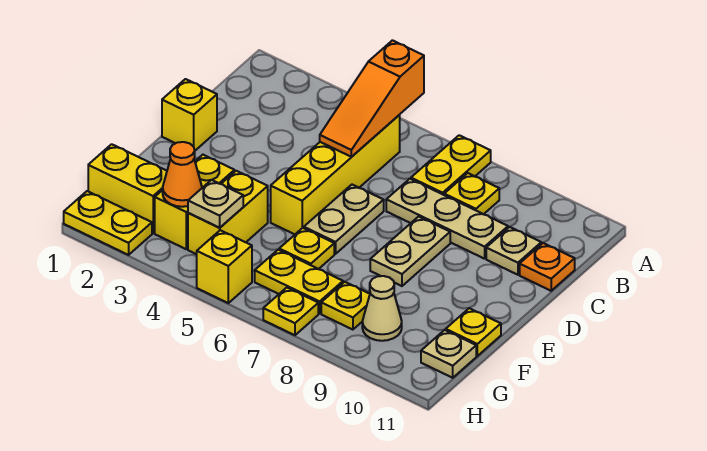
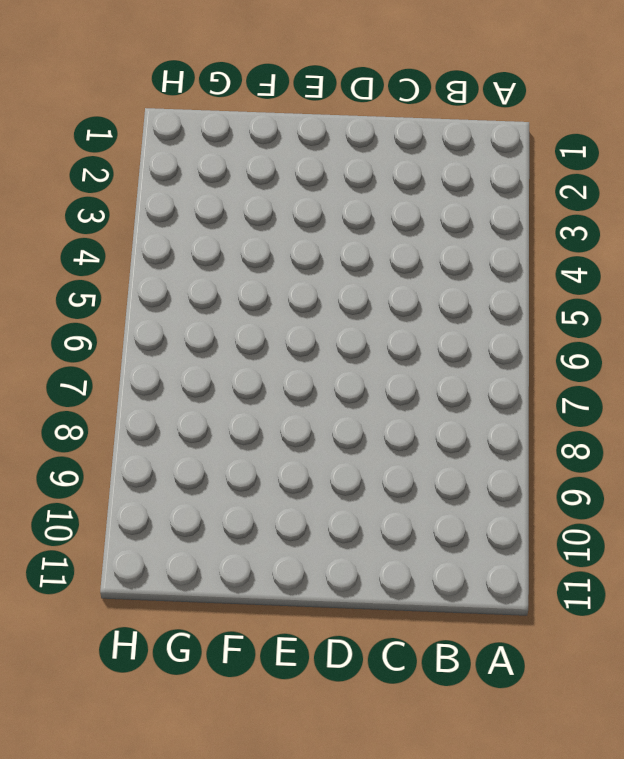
none -> yellow plate A7:B7 level 1
none -> yellow brick B5:E5 level 1
none -> yellow plate B8 level 1

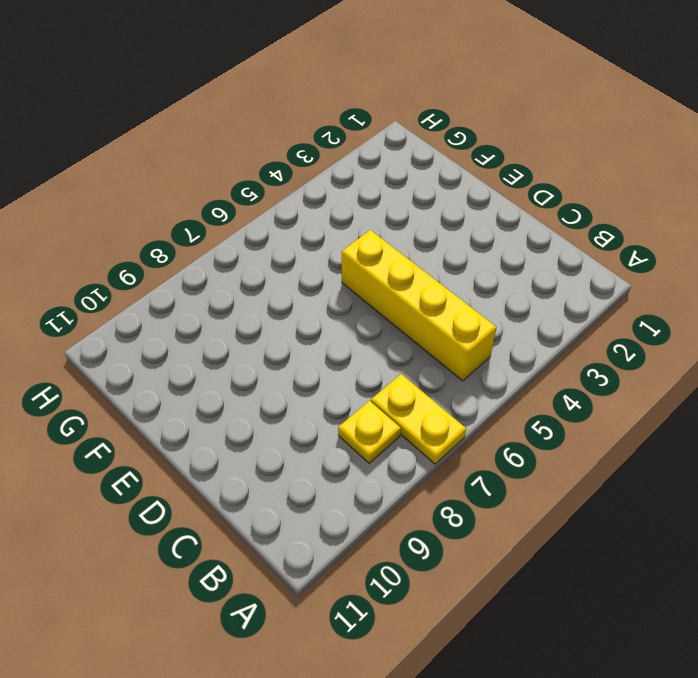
none -> tan plate C7:C9 level 1
none -> tan plate C10 level 1
none -> orange plate C11 level 1

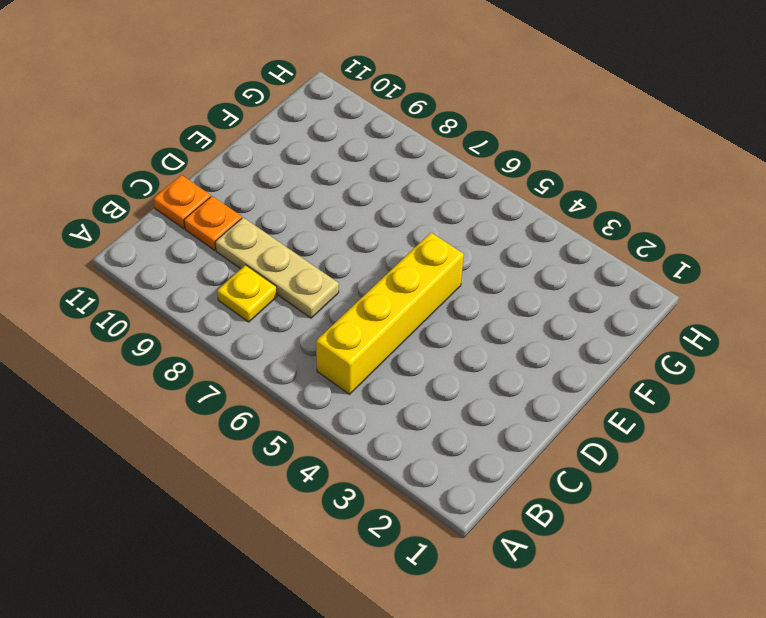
orange plate C10 level 1 -> tan plate C10 level 1
none -> yellow plate A7:B7 level 1
none -> yellow brick D1 level 1
none -> tan plate D6:E6 level 1

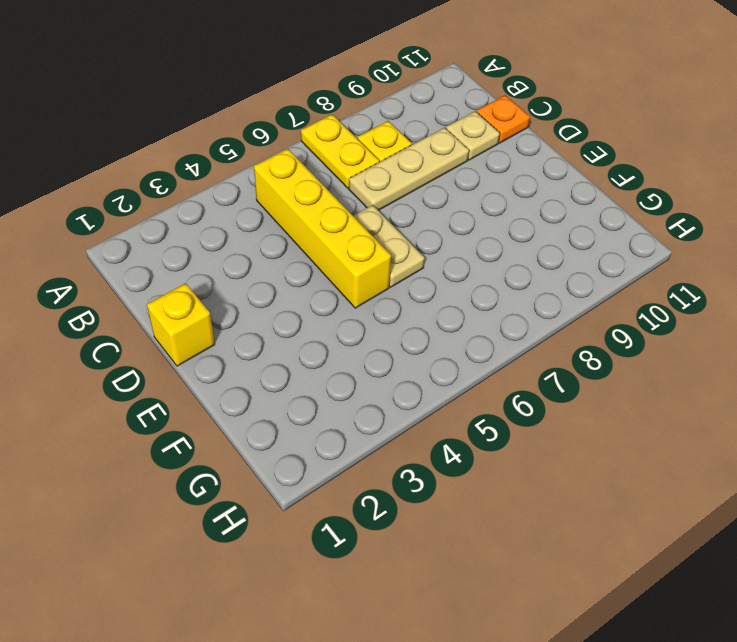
none -> tan plate D8:E8 level 1
none -> yellow brick F3:G3 level 1
none -> yellow brick F4:G4 level 1

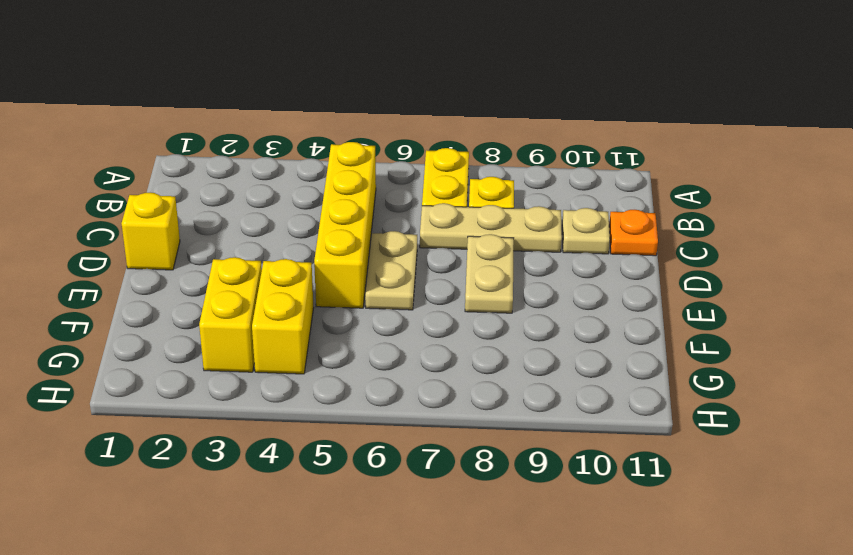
none -> yellow plate F6 level 1
none -> yellow plate F11 level 1
none -> yellow brick G1:G2 level 1

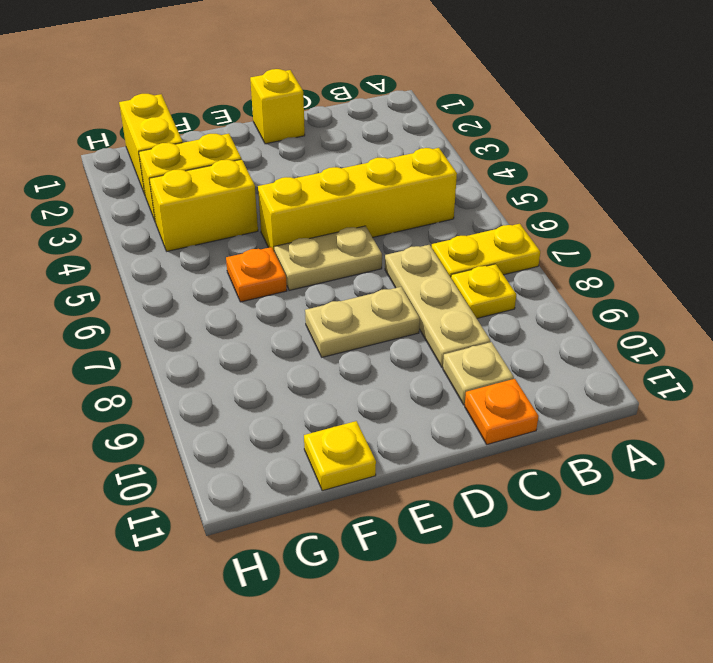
orange plate F6 level 1 -> yellow plate F6 level 1
none -> yellow plate G6:G7 level 1
none -> yellow plate G8 level 1
none -> tan cone G9 level 1

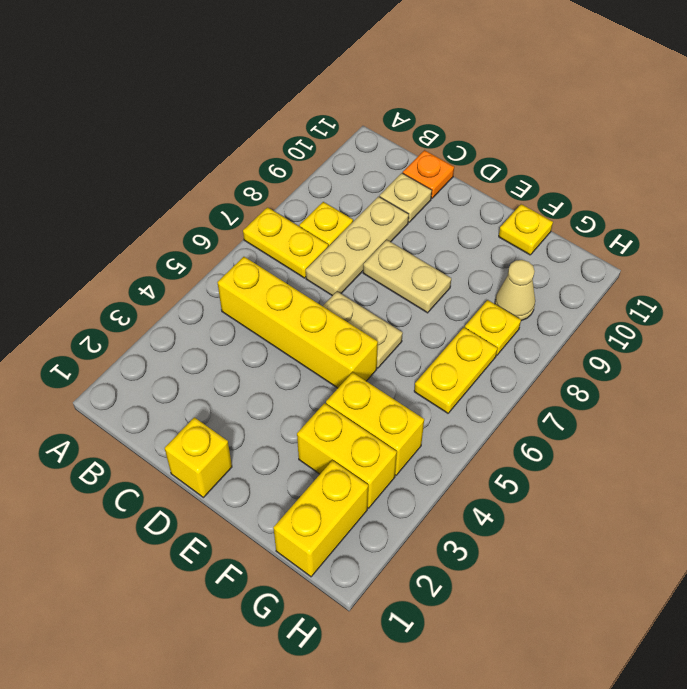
none -> yellow plate F6 level 1
none -> tan plate G11 level 1
none -> yellow plate H1:H2 level 1

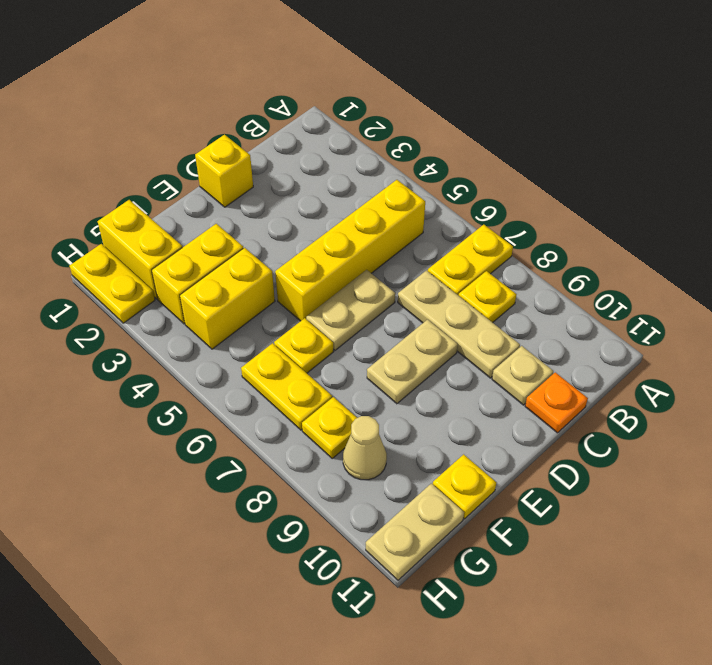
tan plate G11:H11 level 1 -> tan plate G11 level 1
none -> yellow brick H5 level 1
none -> yellow plate H7 level 1
none -> orange slope A5:C5 level 2 top A

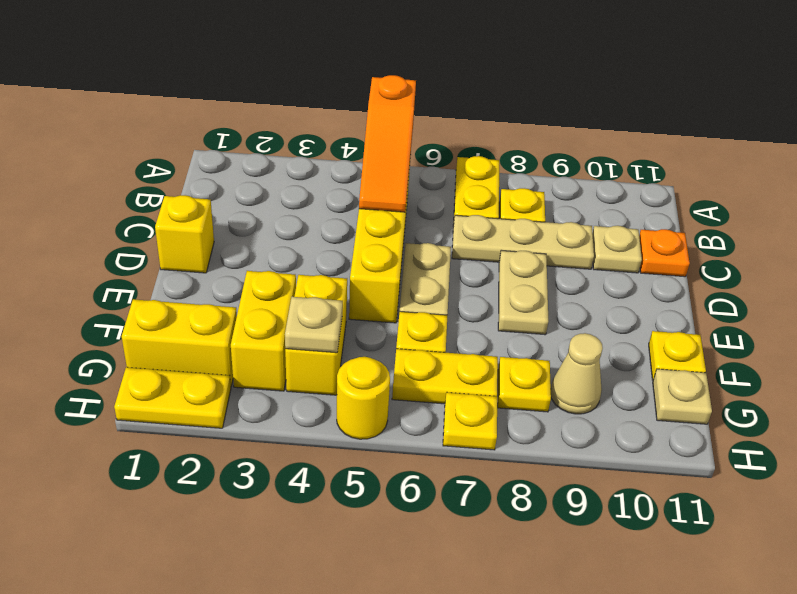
yellow round brick H5 level 1 -> yellow brick H5 level 1
none -> orange cone G3 level 2

